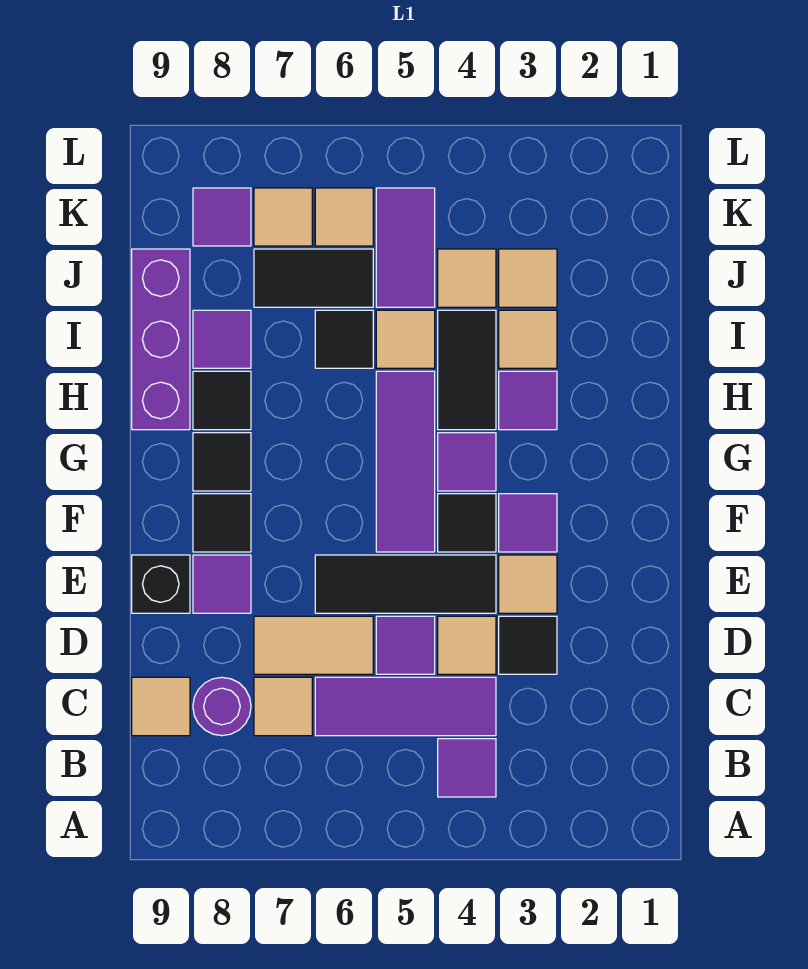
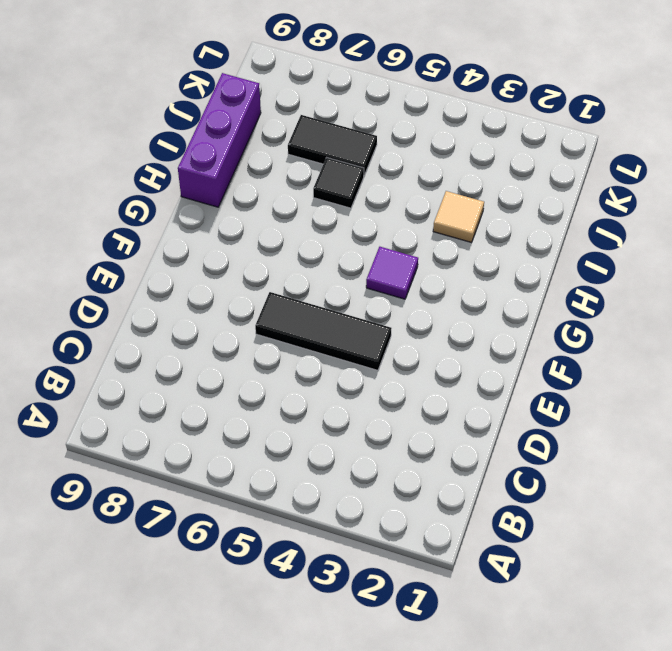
none -> purple tile B4 level 1
none -> purple tile C4:C6 level 1
none -> tan tile C7 level 1
none -> purple round brick C8 level 1

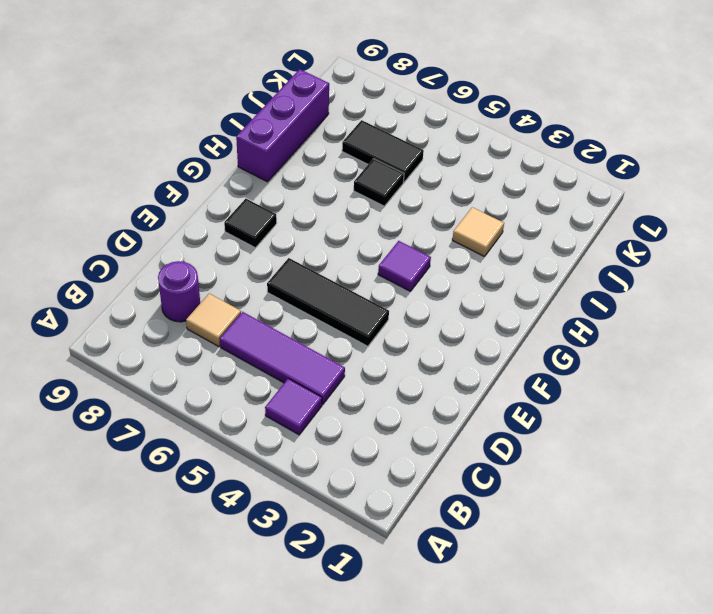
none -> tan tile C9 level 1
none -> black tile D3 level 1
none -> tan tile D4 level 1
none -> purple tile D5 level 1

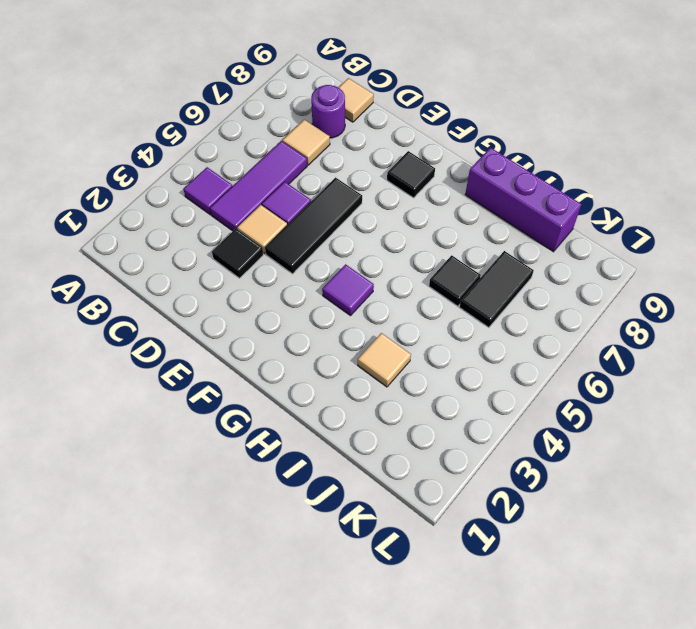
none -> tan tile D6:D7 level 1
none -> tan tile E3 level 1
none -> purple tile E8 level 1
none -> black brick E9 level 1

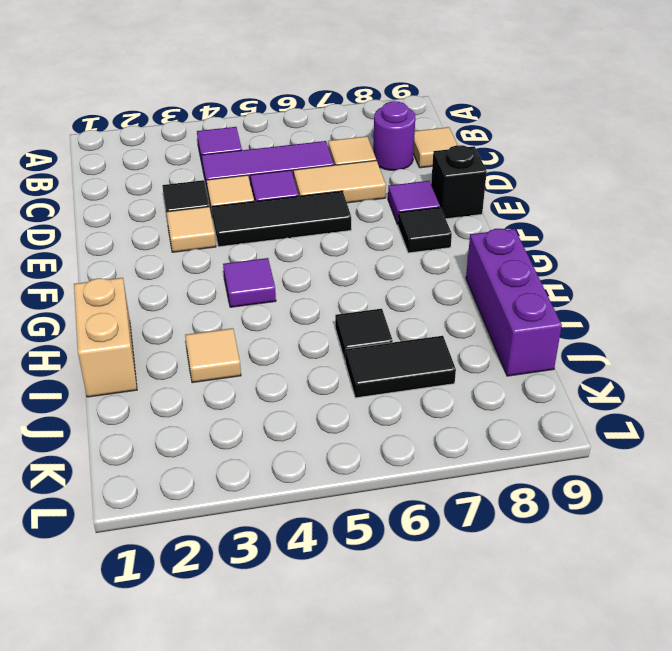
tan brick H1:I1 level 1 -> none
none -> purple tile F3 level 1
none -> black tile F4 level 1
none -> purple tile F5:H5 level 1
none -> black tile G8 level 1

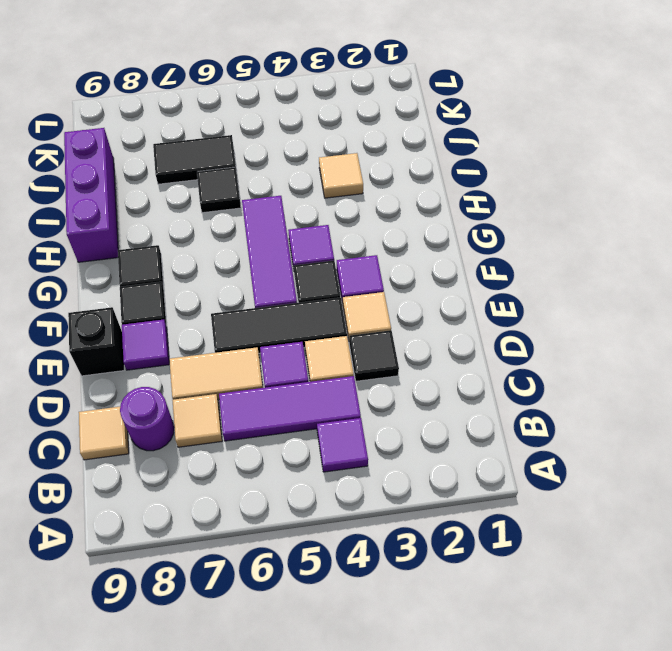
none -> purple tile H3 level 1
none -> black tile H4:I4 level 1
none -> black tile H8 level 1
none -> tan tile I5 level 1

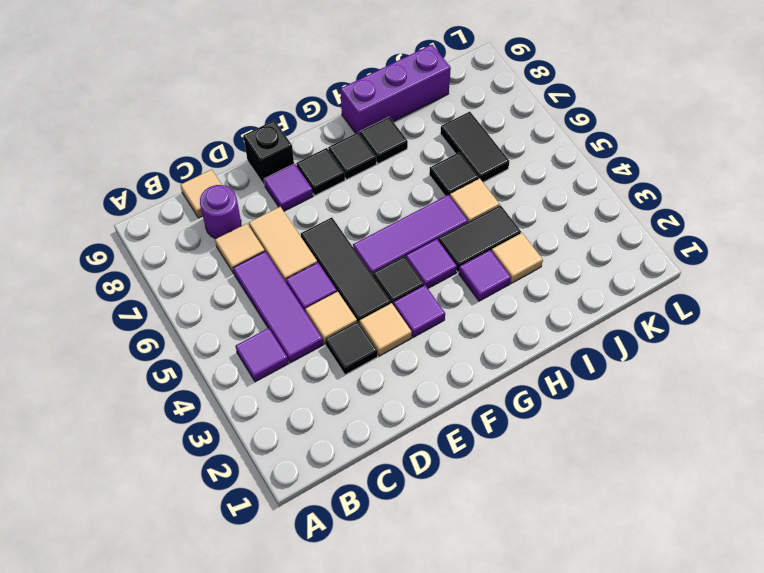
none -> purple tile I8 level 1
none -> tan tile J3 level 1
none -> tan tile J4 level 1
none -> purple tile J5:K5 level 1

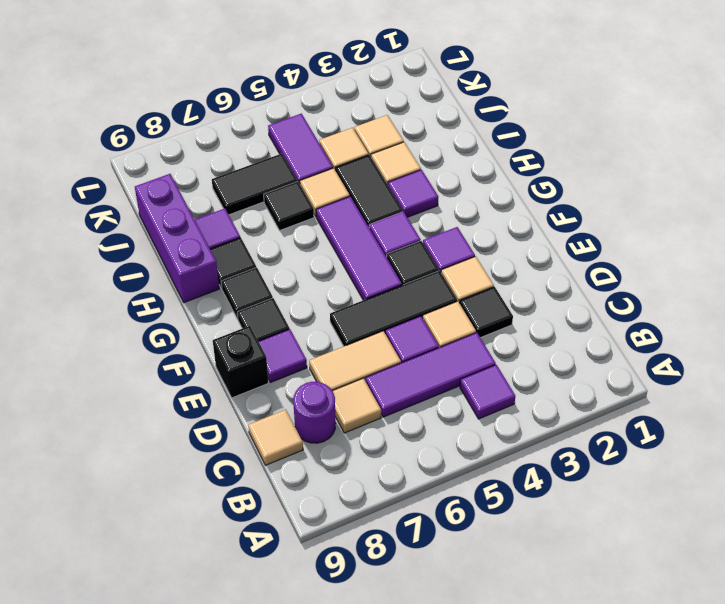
none -> tan tile K6 level 1
none -> tan tile K7 level 1
none -> purple tile K8 level 1

